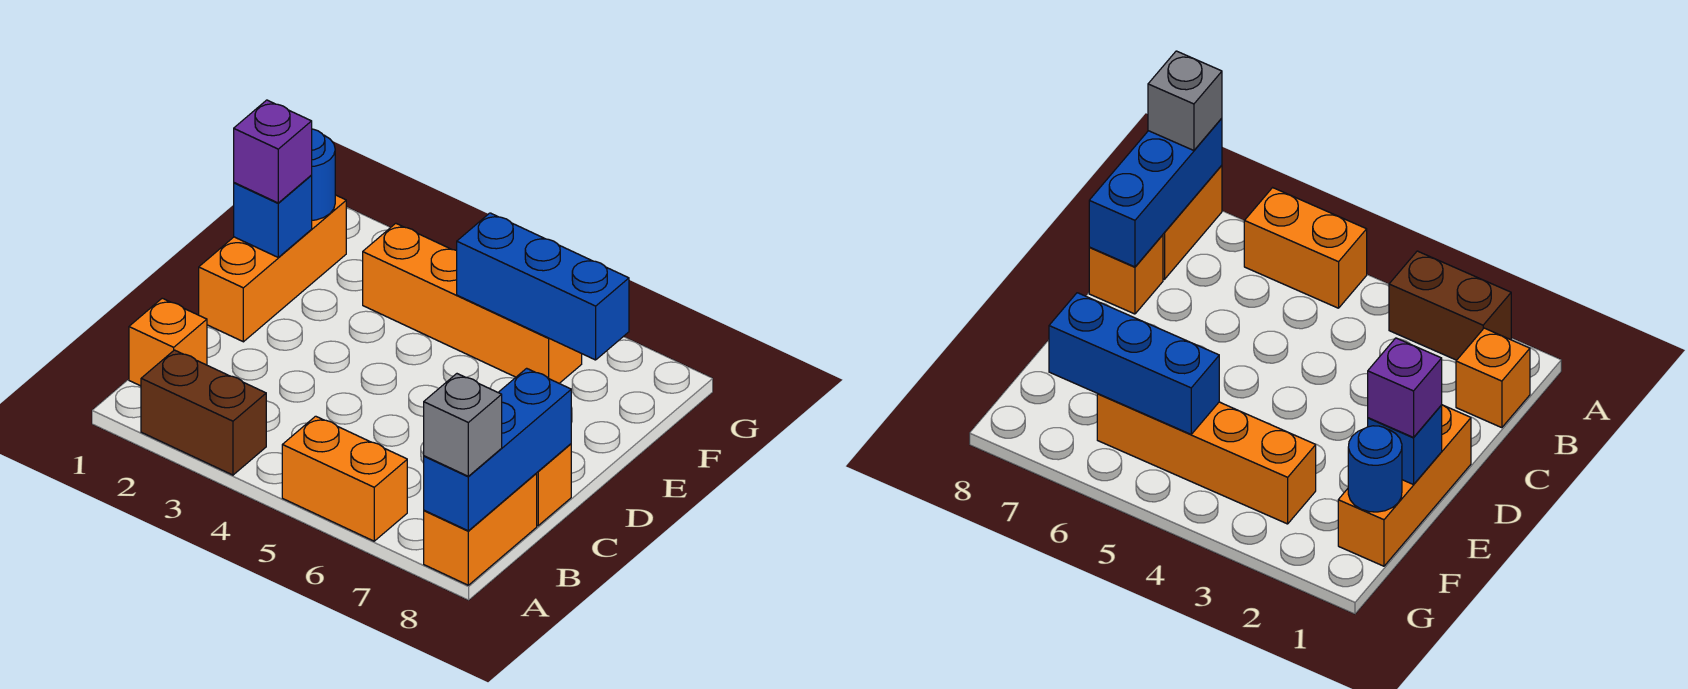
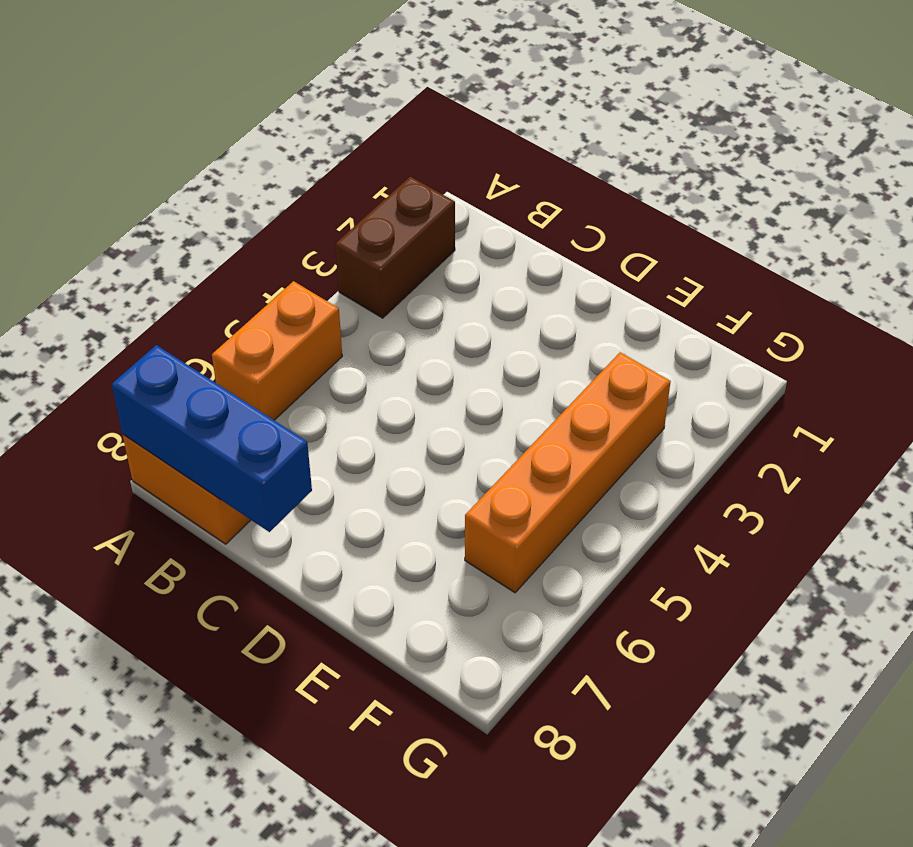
none -> orange brick B1 level 1
none -> orange brick C8 level 1
none -> orange brick D1:F1 level 1

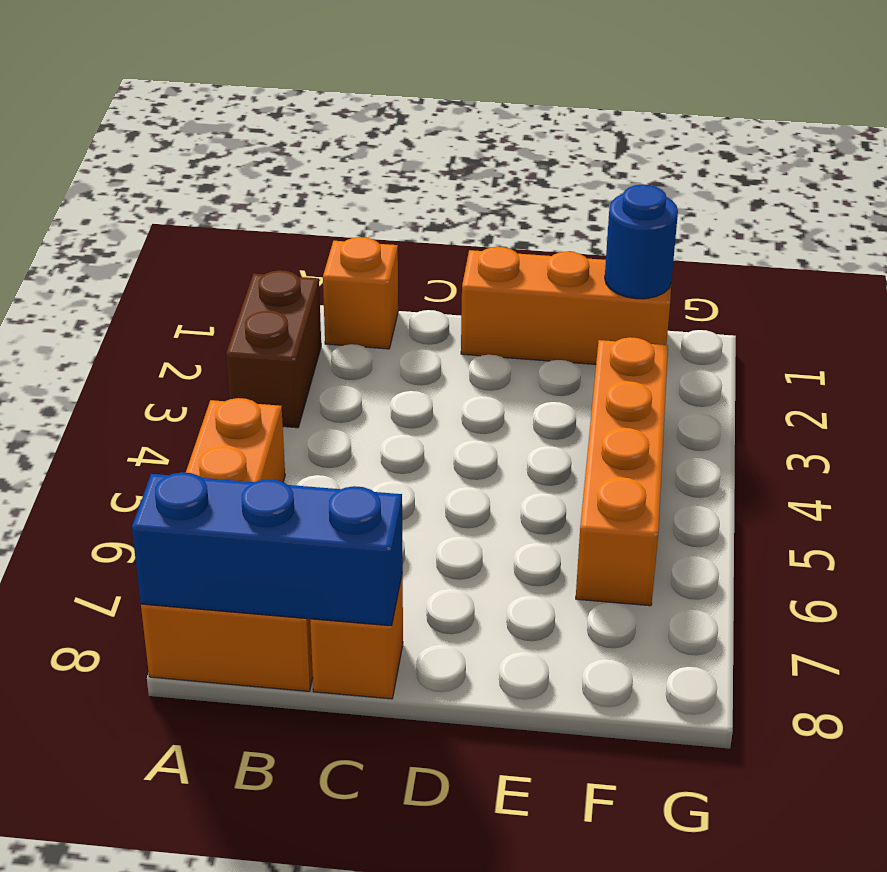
none -> blue brick E1 level 2
none -> blue brick F5:F7 level 2
none -> grey brick A8 level 3

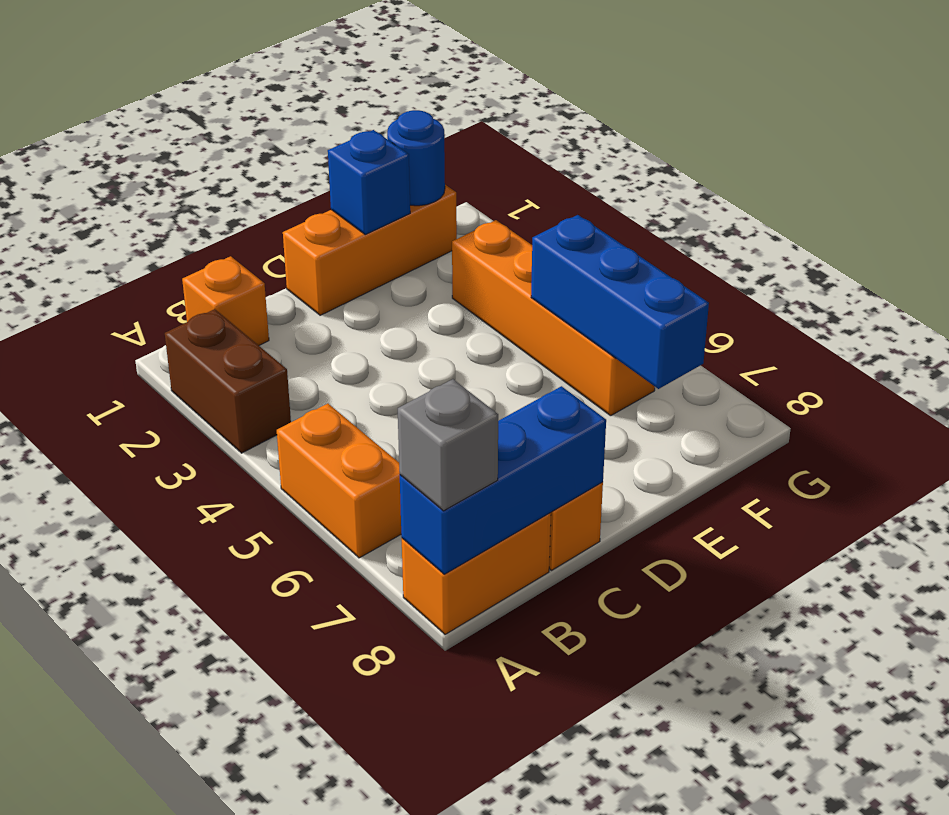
none -> purple brick E1 level 3

